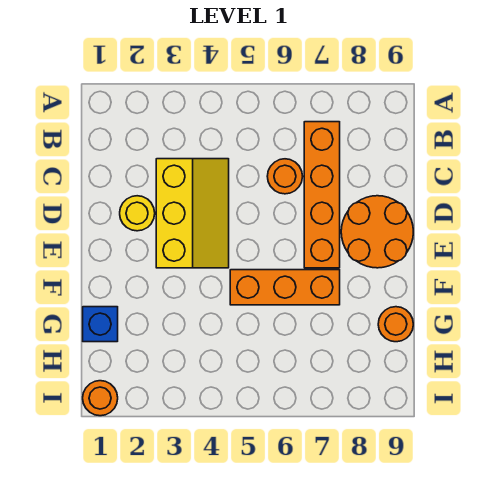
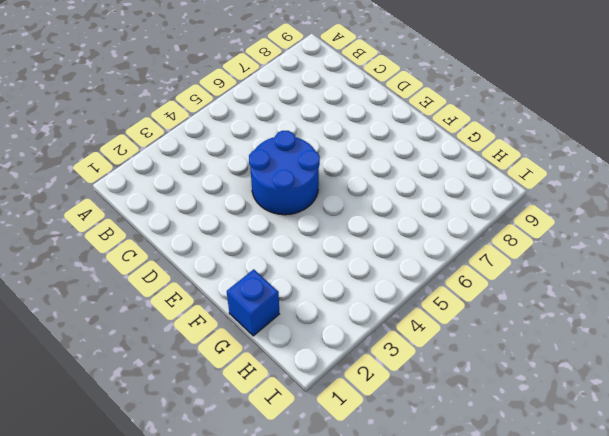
blue round brick D4:E5 level 1 -> yellow slope C3:E4 level 1 top 3
none -> orange brick B7:E7 level 1
none -> orange round brick C6 level 1

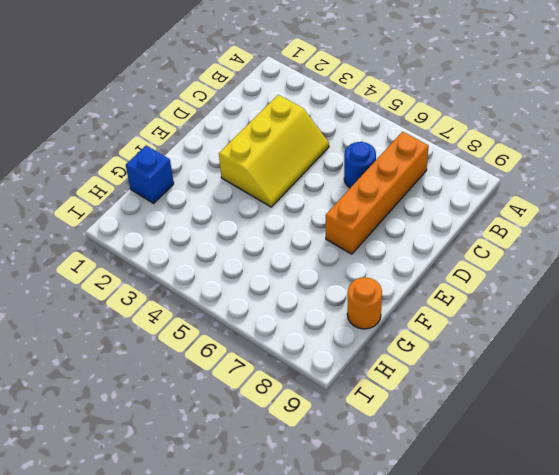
blue round brick C6 level 1 -> orange round brick C6 level 1
none -> yellow round brick D2 level 1
none -> orange round brick D8:E9 level 1

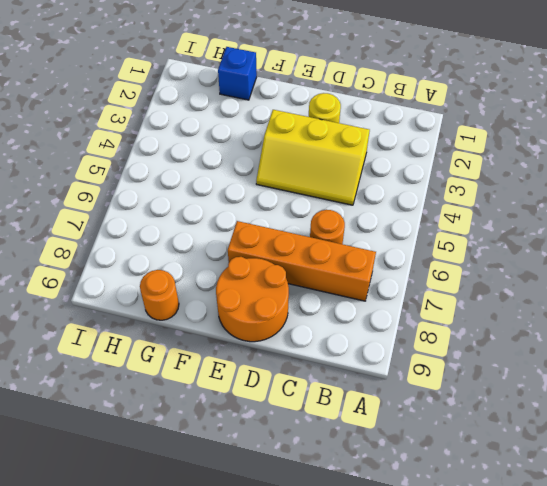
none -> orange brick F5:F7 level 1
none -> orange round brick I1 level 1

